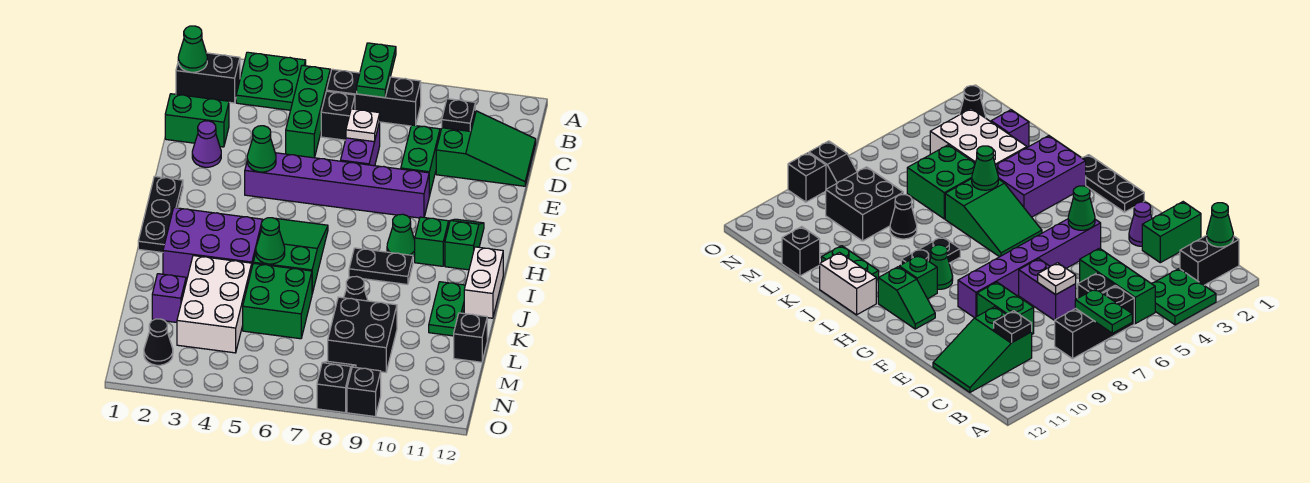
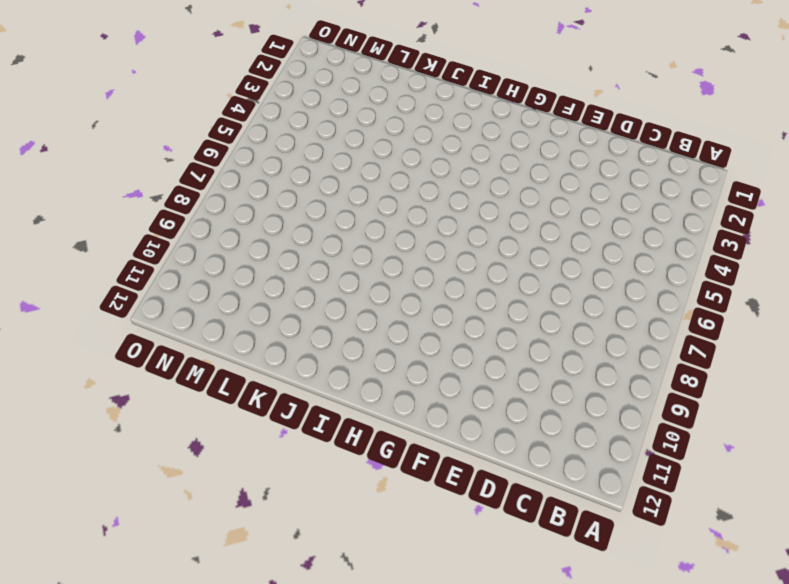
none -> green plate A3:B4 level 1
none -> black brick B1:B2 level 1
none -> green brick B5:D5 level 1
none -> black brick B6:B8 level 1

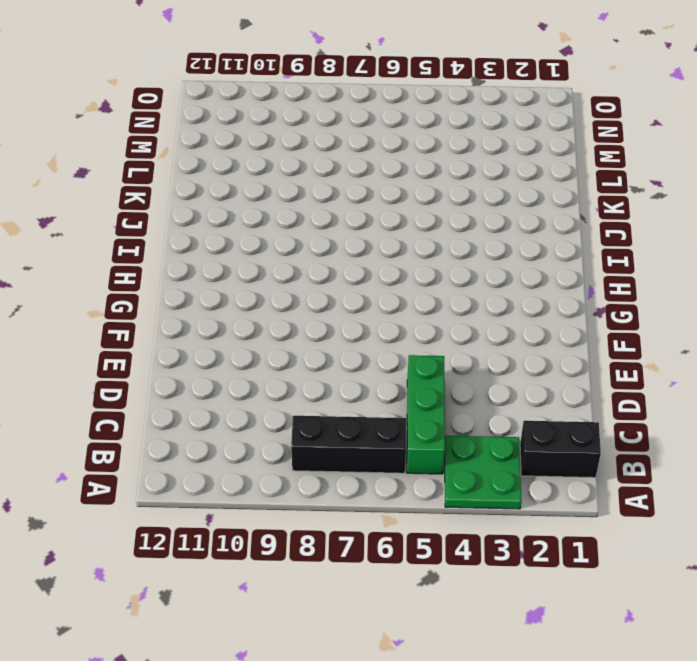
none -> black brick C6 level 1
none -> green slope C10:D12 level 1 top 10
none -> green brick D1:D2 level 1
none -> purple brick D7:E7 level 1

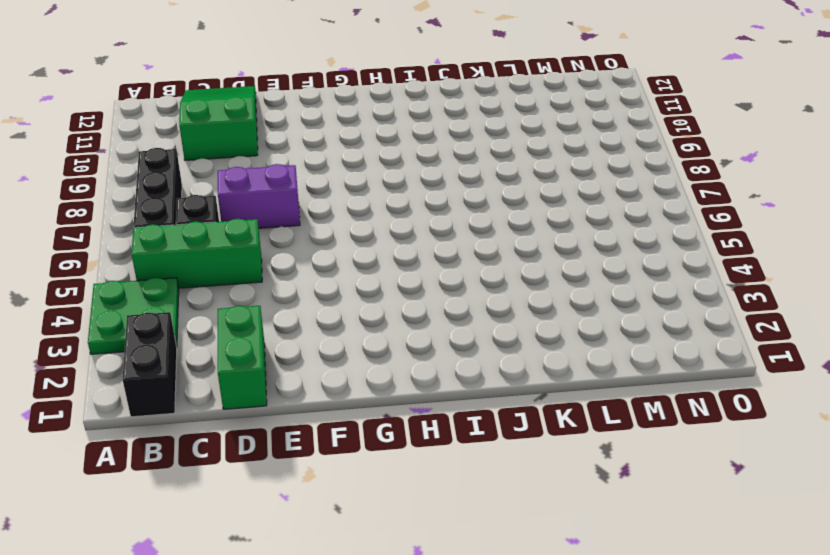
none -> green brick D9:E9 level 1
none -> purple cone E2 level 1
none -> purple brick F4:F9 level 1
none -> black plate G1:I1 level 1

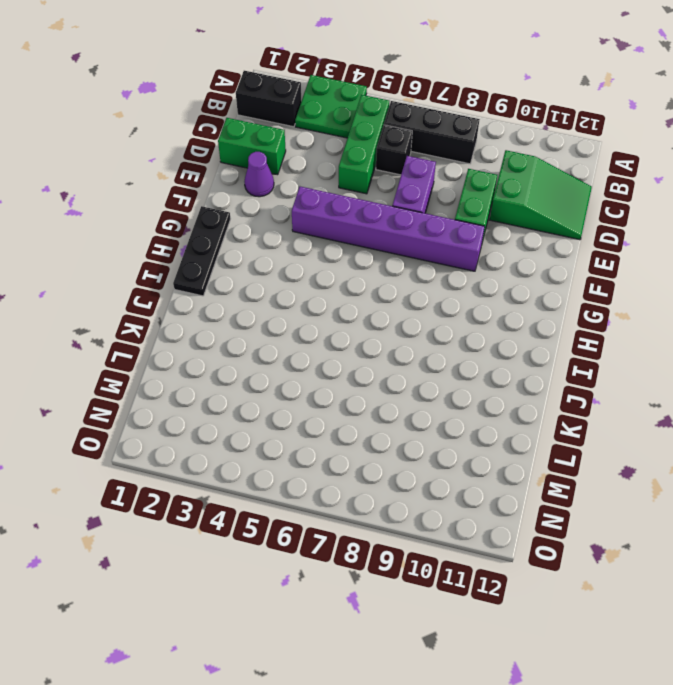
none -> green slope G11:H11 level 1 top H
none -> green slope H5:J6 level 1 top J
none -> green cone H9 level 1
none -> green brick H10 level 1

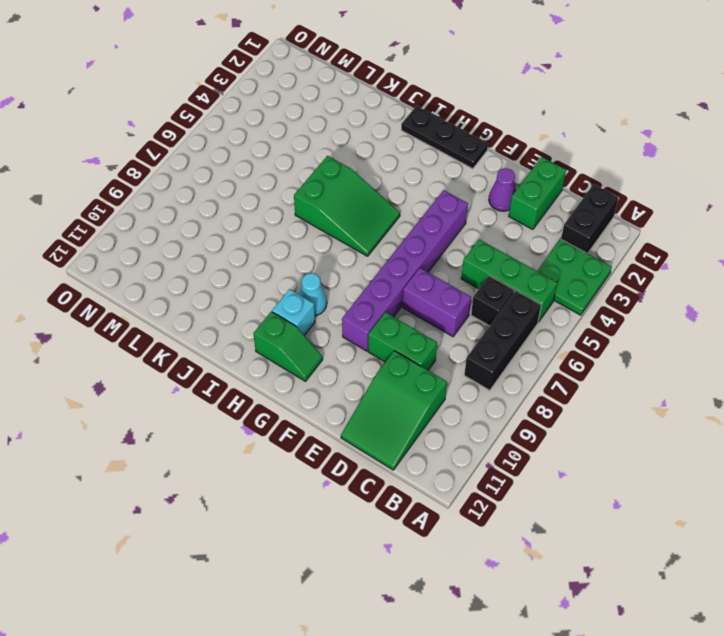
cyan cone H9 level 1 -> green cone H9 level 1
cyan brick H10 level 1 -> green brick H10 level 1
none -> purple brick I2:J4 level 1
none -> black plate I8:I9 level 1
none -> white brick I12:J12 level 1
none -> green plate J11:K11 level 1

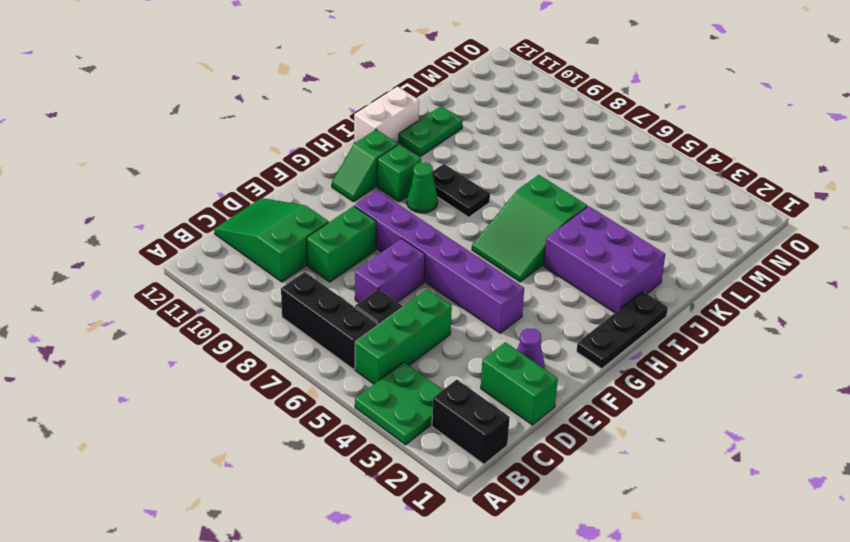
none -> white brick K3:M4 level 1
none -> green brick K5:L6 level 1
none -> black cone K8 level 1
none -> purple brick L2 level 1

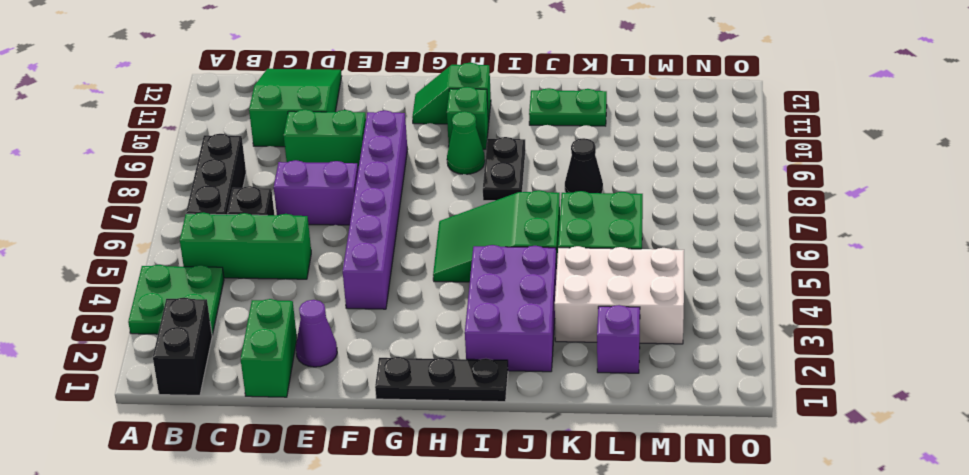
none -> white brick I12:J12 level 1
none -> black brick L8:M9 level 1
none -> black brick L12 level 1
none -> black cone N2 level 1

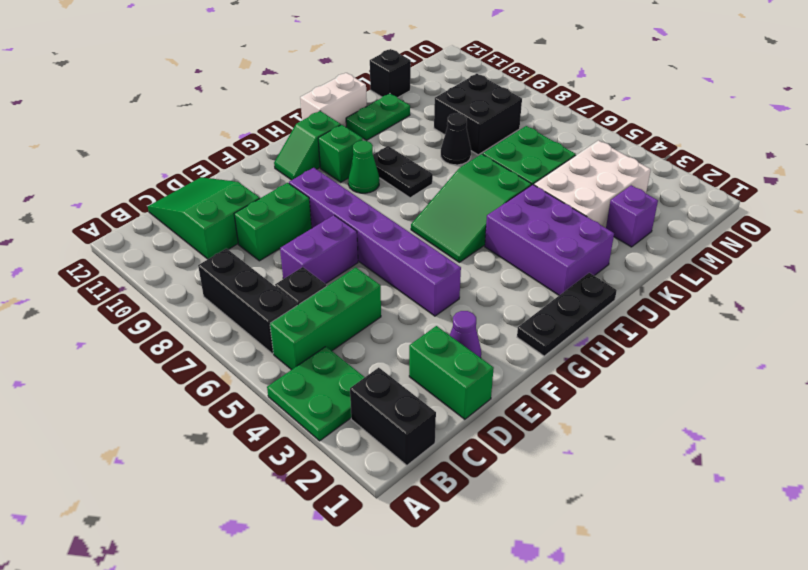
none -> black cone N2 level 1
none -> black slope N8:O8 level 1 top O
none -> black brick O9 level 1
none -> green plate A7:B7 level 2

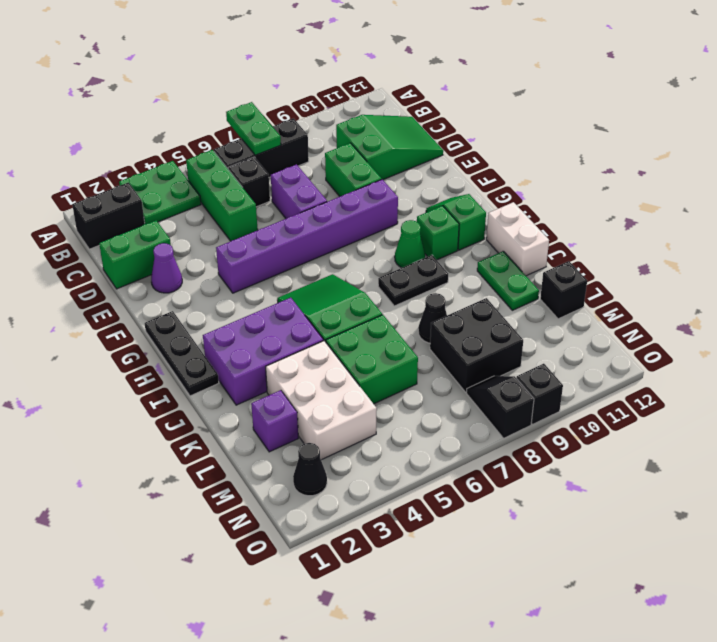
none -> green cone B1 level 2
none -> black plate C10 level 2
none -> white plate D7 level 2
none -> green cone F4 level 2

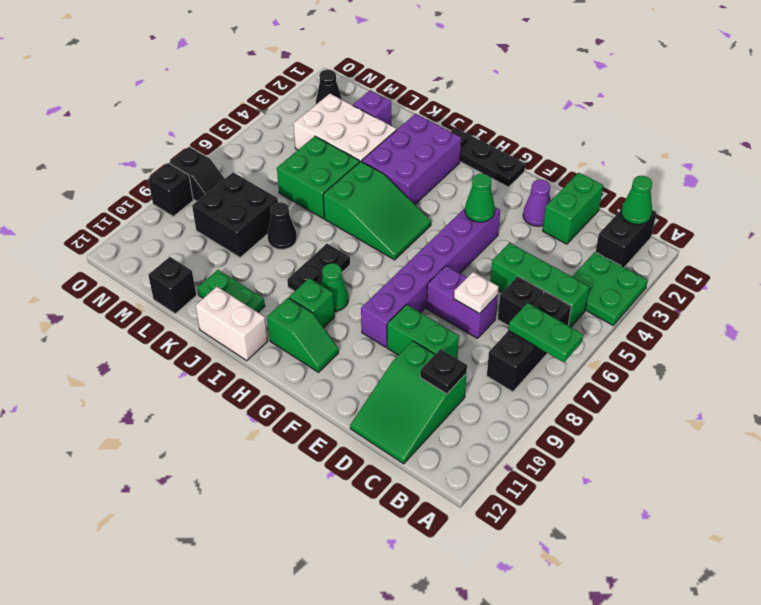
none -> green cone J5 level 2

